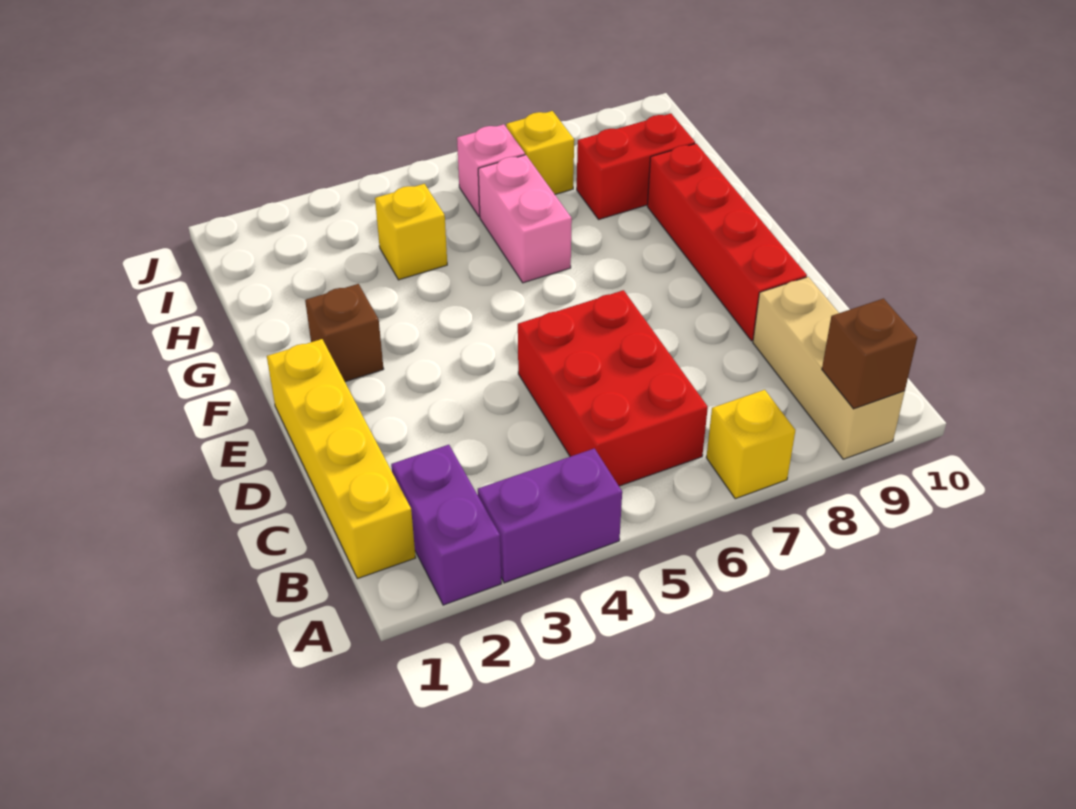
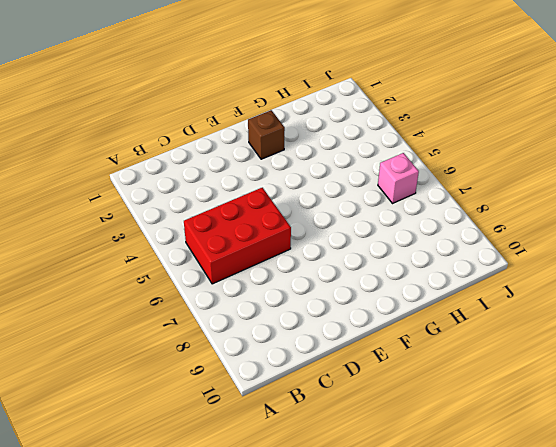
none -> purple brick A2:B2 level 1
none -> purple brick A3:A4 level 1
none -> yellow brick A7 level 1

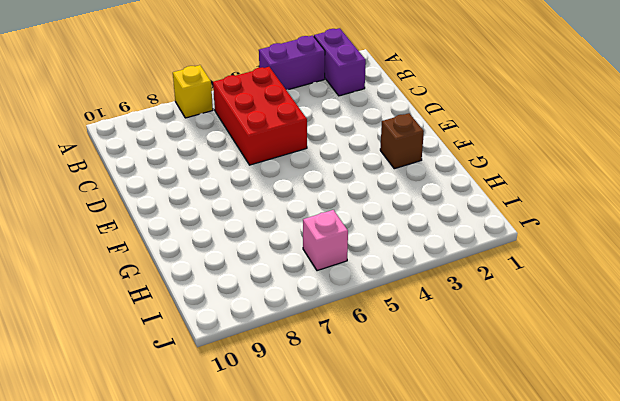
none -> tan brick A9:C9 level 1
none -> yellow brick B1:E1 level 1
none -> red brick D9:G9 level 1

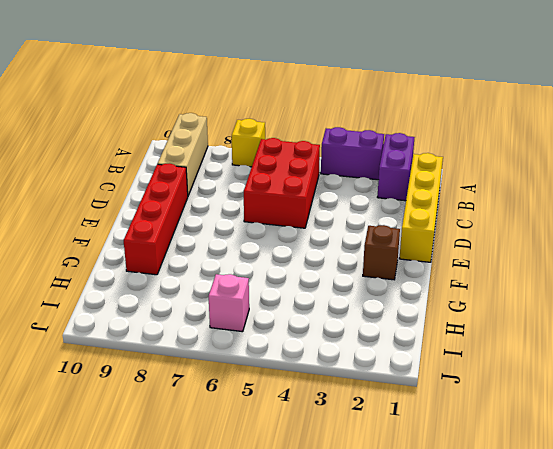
none -> pink brick G6:H6 level 1
none -> yellow brick H4 level 1
none -> red brick H8:H9 level 1

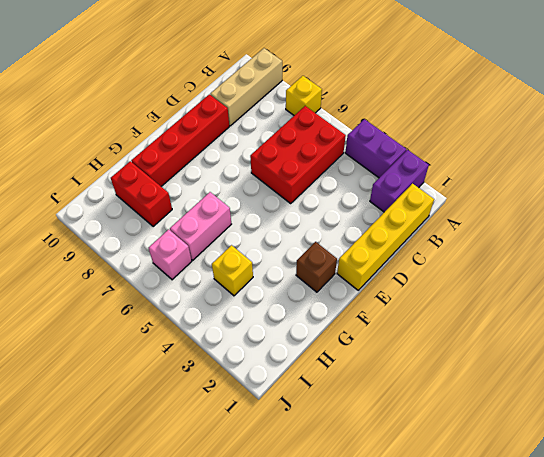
none -> yellow brick I7 level 1
none -> brown brick A9 level 2

